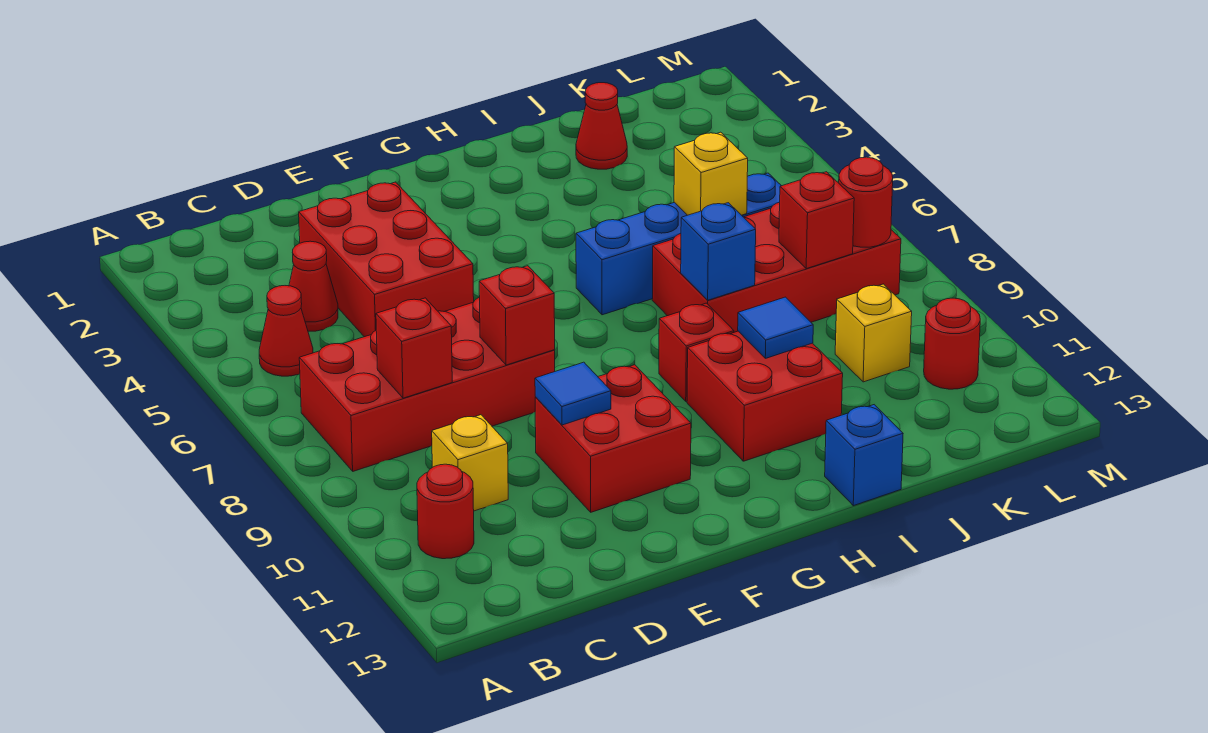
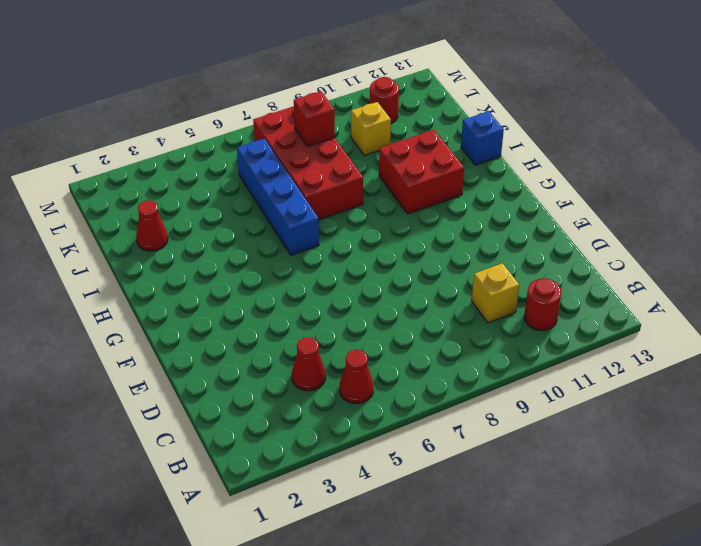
none -> red brick B7:E8 level 1
none -> red brick D3:E5 level 1
none -> red brick E10:F11 level 1

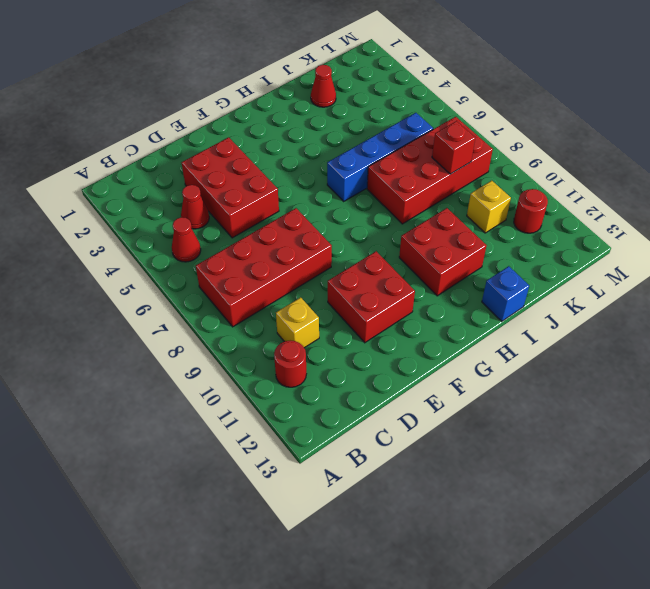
none -> red brick H9 level 1
none -> red brick C8 level 2
none -> red brick E8 level 2

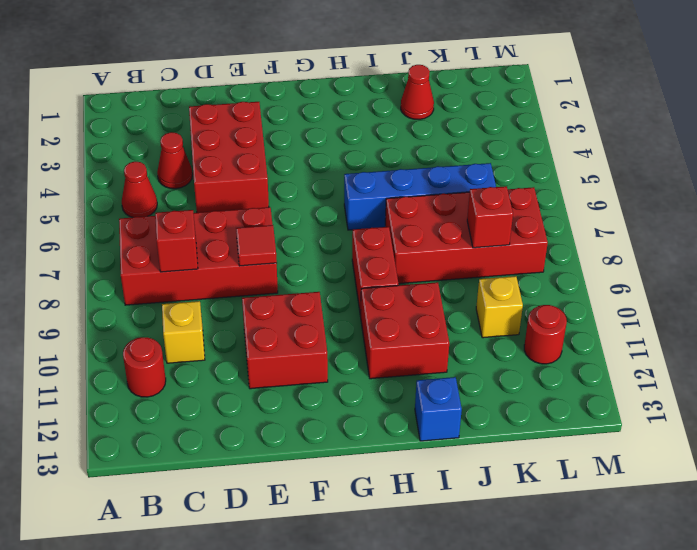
red tile E8 level 2 -> red brick E8 level 2
red brick H8:H9 level 1 -> red brick H9 level 1
none -> blue tile E10 level 2
none -> blue brick I8 level 2
none -> blue tile I10 level 2

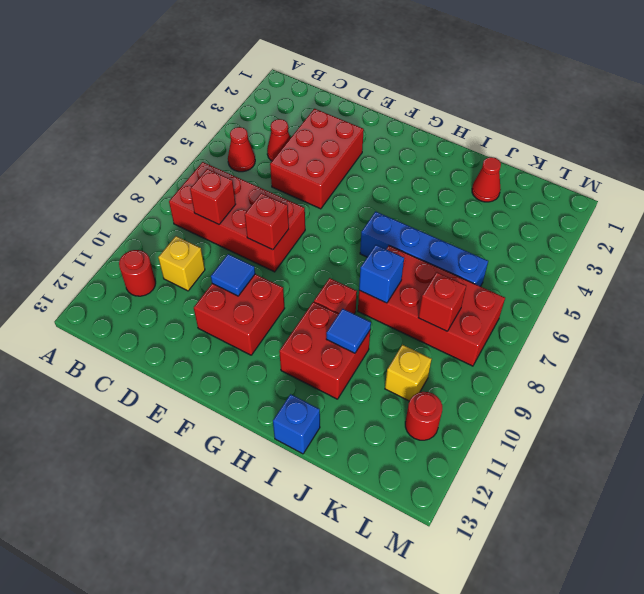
none -> yellow brick J6 level 2
none -> red round brick L8 level 2

